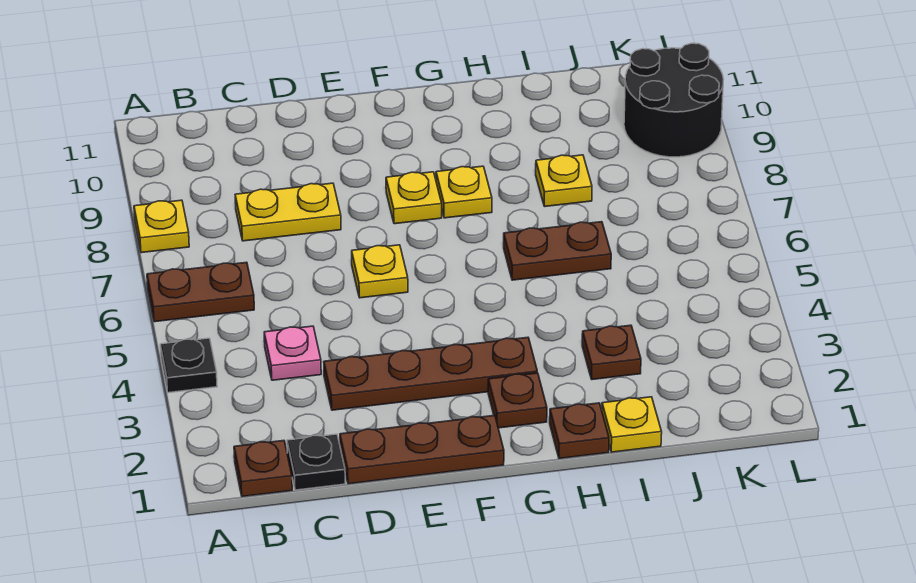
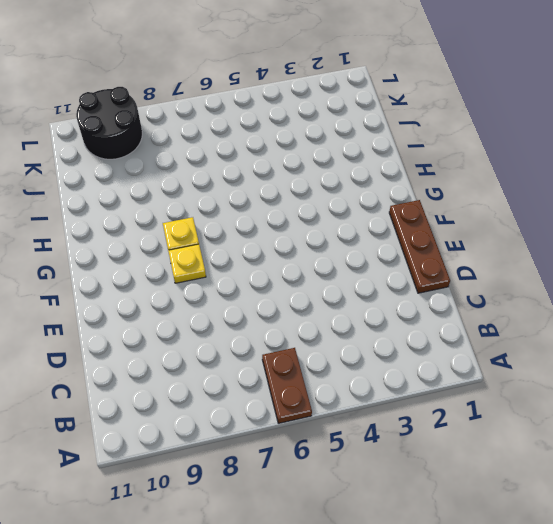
none -> black plate A4 level 1
none -> yellow plate A8 level 1
none -> brown plate B1 level 1

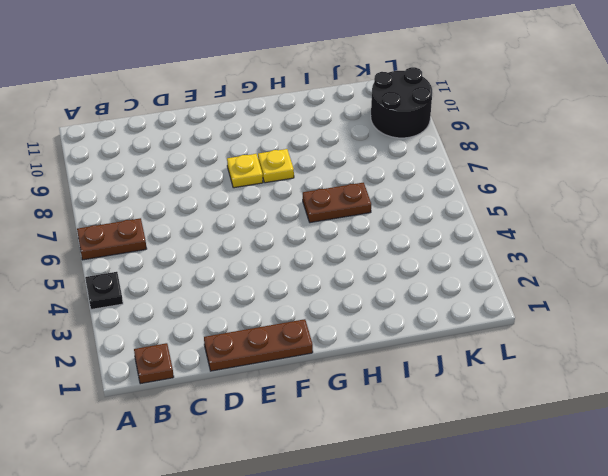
none -> yellow plate A8 level 1
none -> black plate C1 level 1
none -> pink plate C4 level 1

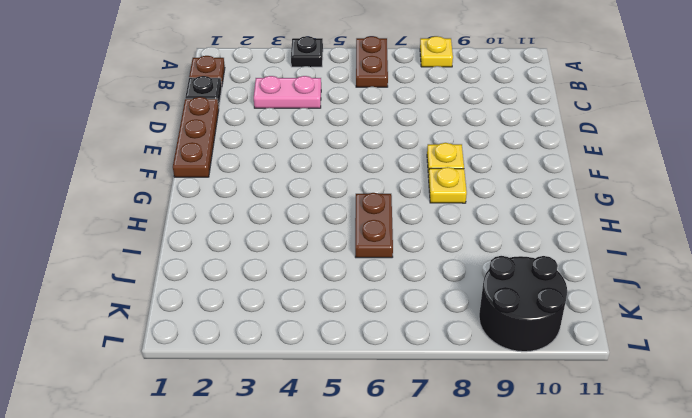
pink plate C3:C4 level 1 -> pink plate C4 level 1
none -> yellow plate C8:D8 level 1
none -> brown plate D3:G3 level 1
none -> yellow plate E6 level 1

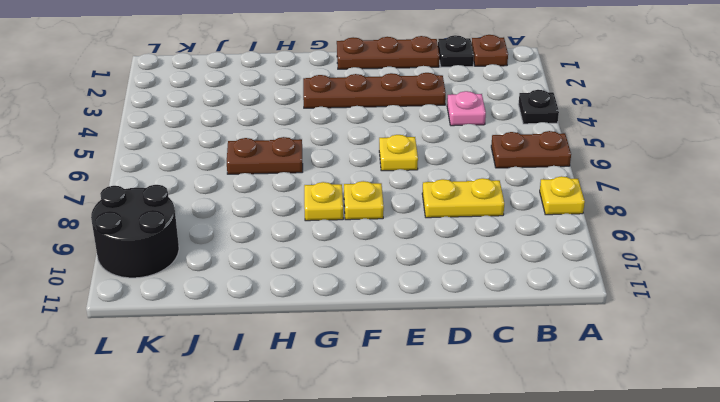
none -> brown plate G2 level 1
none -> brown plate H1 level 1
none -> yellow plate I1 level 1

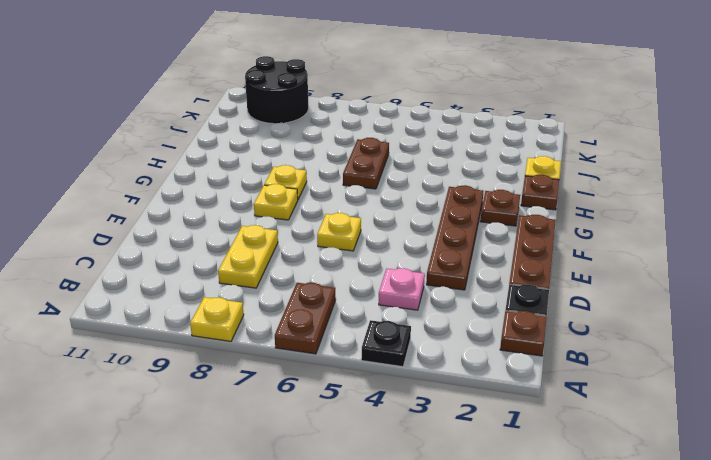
none -> brown plate I3 level 1
none -> yellow plate I8 level 1

